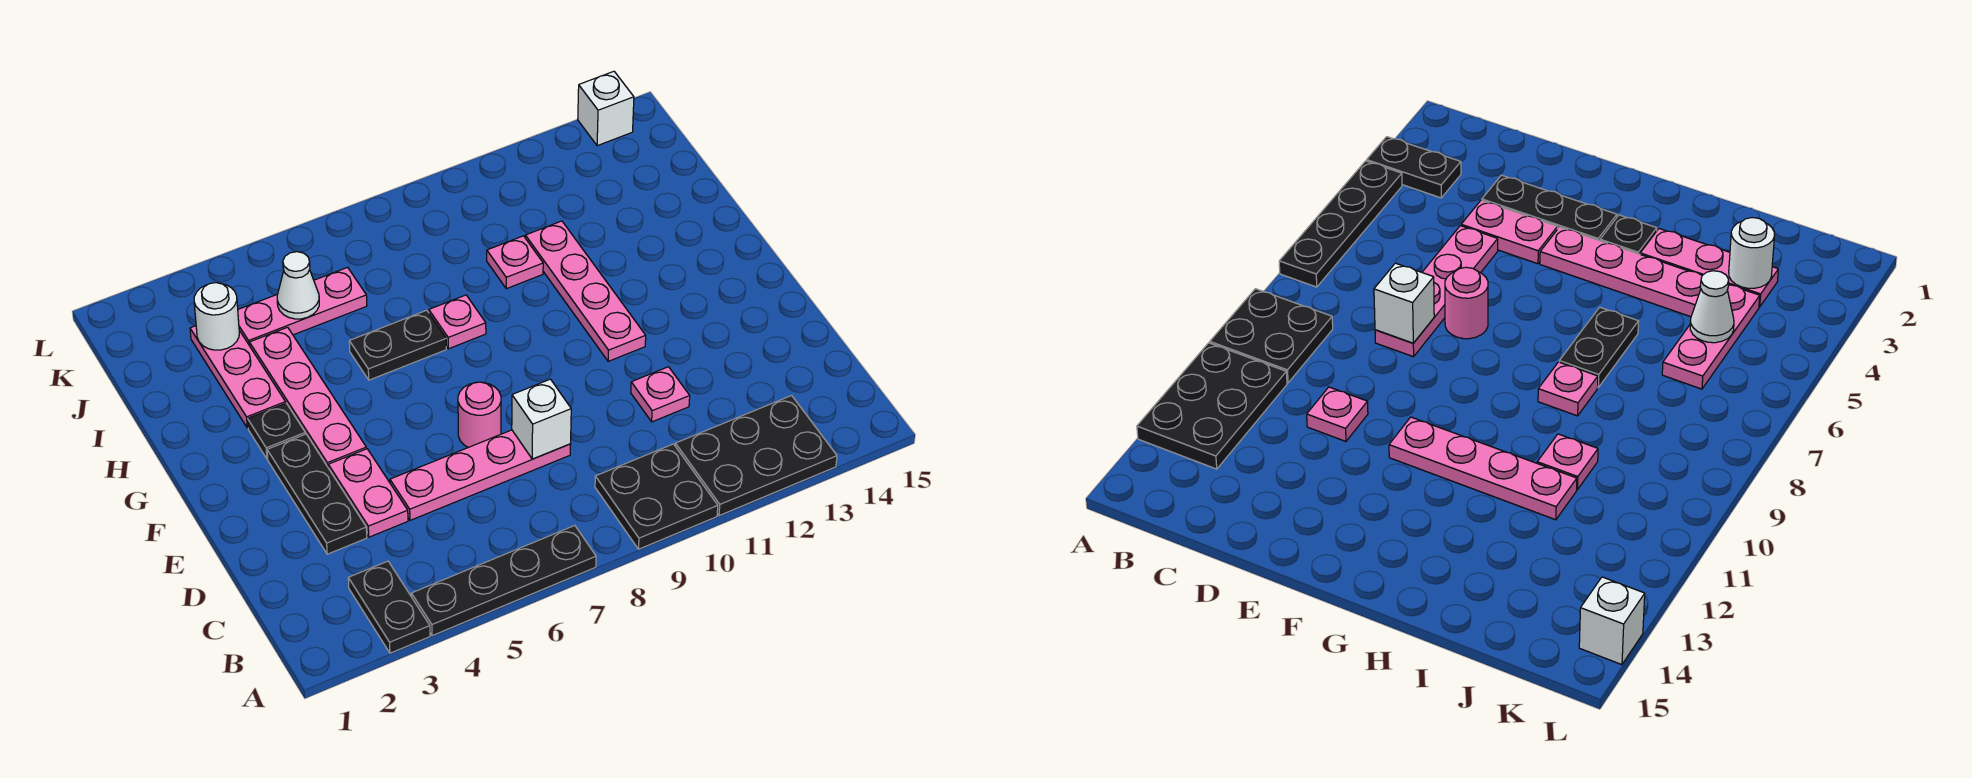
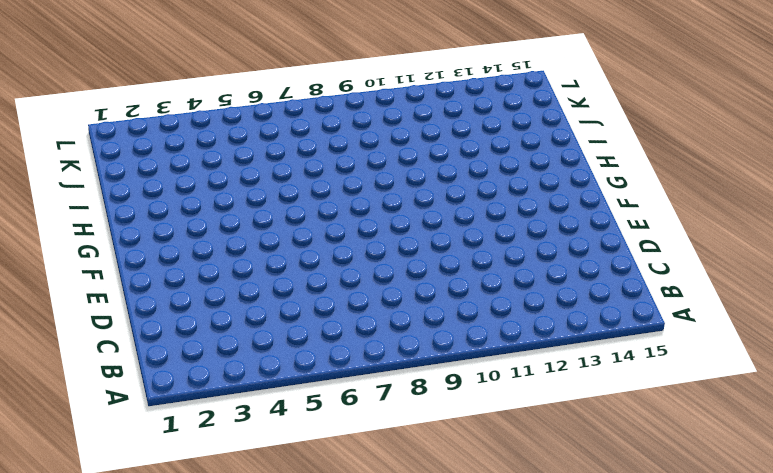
none -> black plate A3:B3 level 1
none -> black plate A4:A7 level 1
none -> black plate A9:B10 level 1

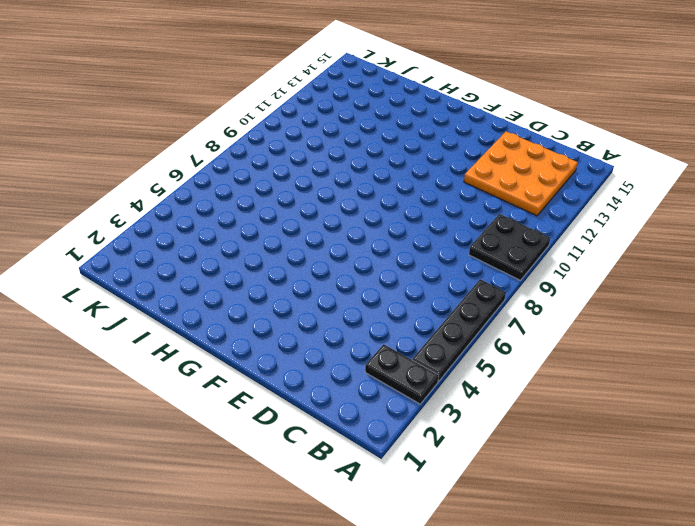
orange plate B12:D14 level 1 -> black plate A11:B13 level 1
none -> black plate D3:F3 level 1
none -> pink plate D4:E4 level 1
none -> pink plate D5:D8 level 1

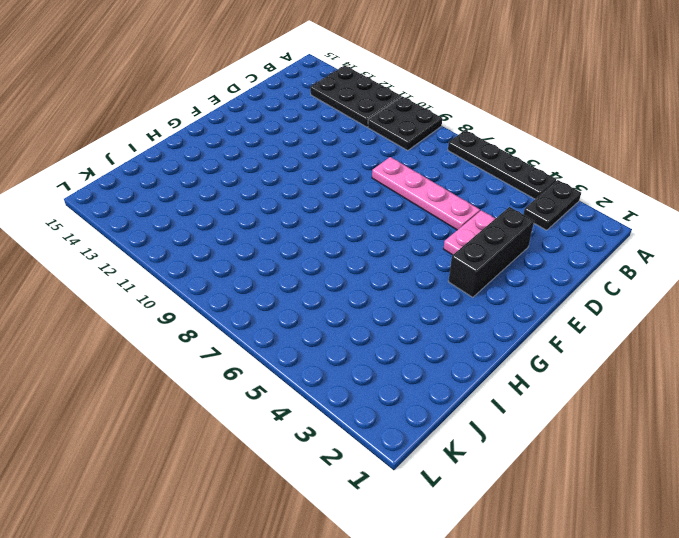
black brick D3:F3 level 1 -> black plate D3:F3 level 1
none -> pink plate D11 level 1
none -> pink round brick E7 level 1
none -> pink plate F4:I4 level 1

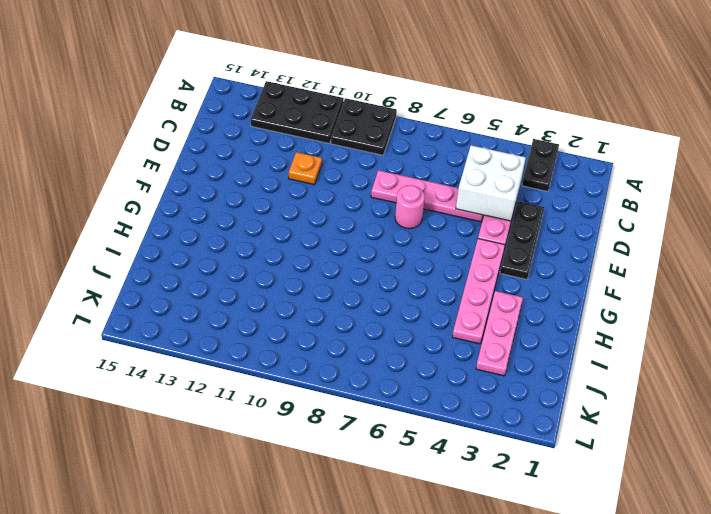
white brick C4:D5 level 2 -> none
orange plate D11 level 1 -> pink plate D11 level 1
none -> black plate A4:A7 level 1
none -> pink plate F11:I11 level 1
none -> black plate G3 level 1

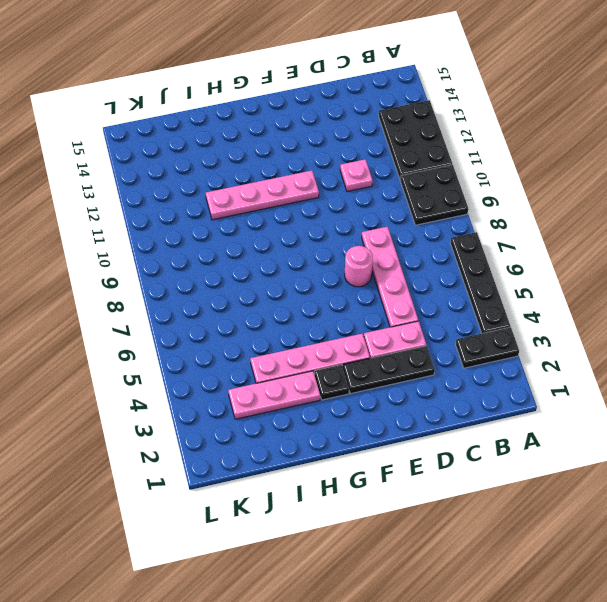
none -> black plate H6:H7 level 1
none -> pink plate H8 level 1
none -> pink plate I10 level 1

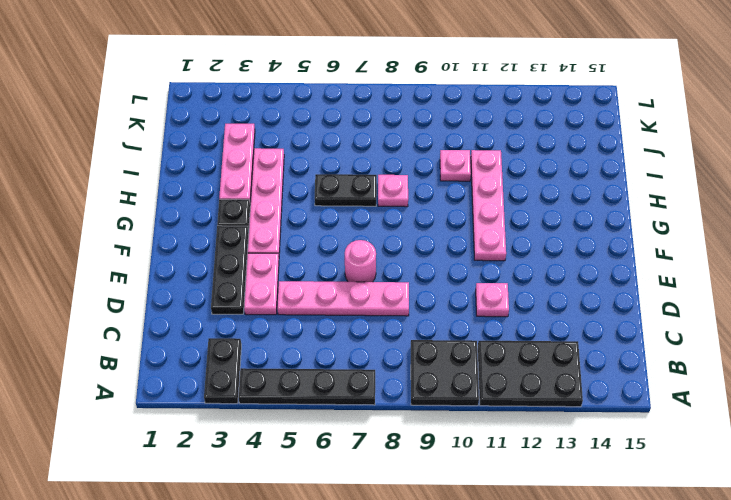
none -> pink plate J4:J6 level 1
none -> white brick L14 level 1
none -> white brick D8 level 2

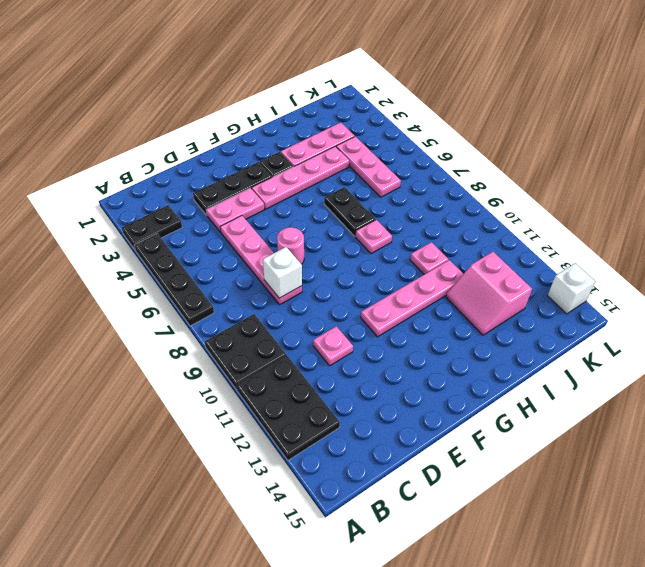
pink slope I12:J13 level 1 top J -> none
none -> white round brick J3 level 2
none -> white cone J5 level 2

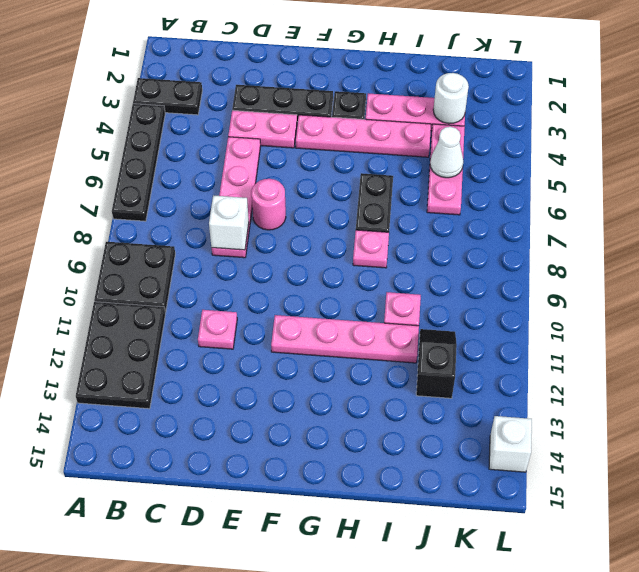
black slope J11:J12 level 1 top 12 -> none

